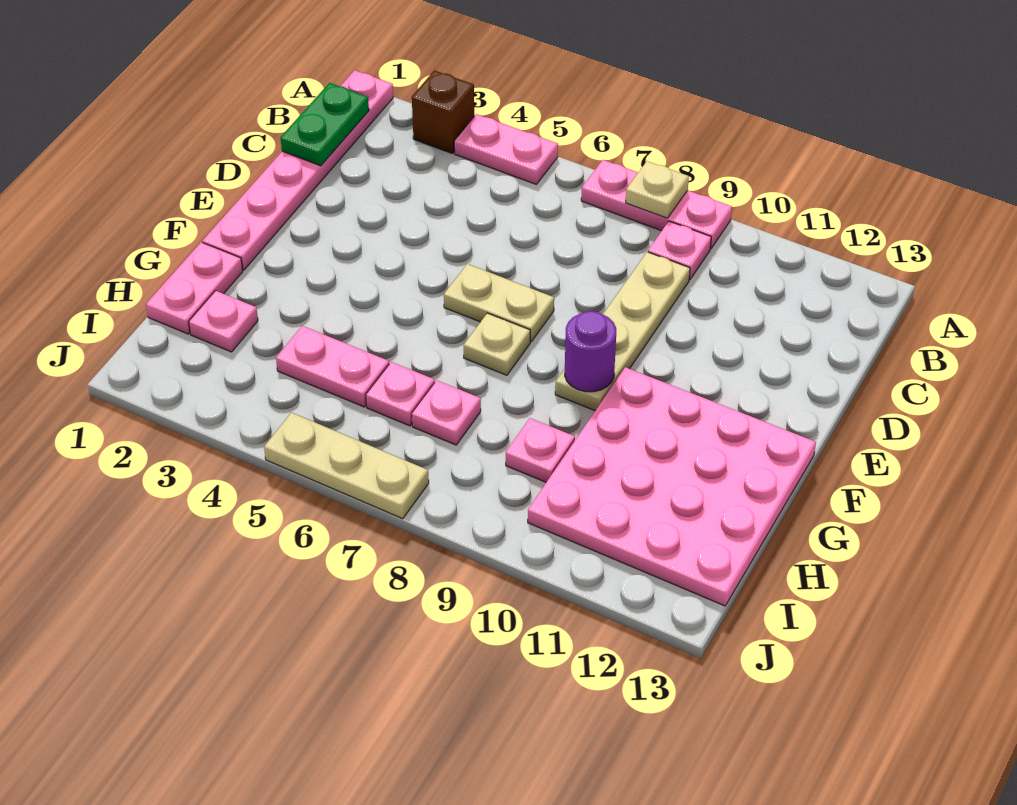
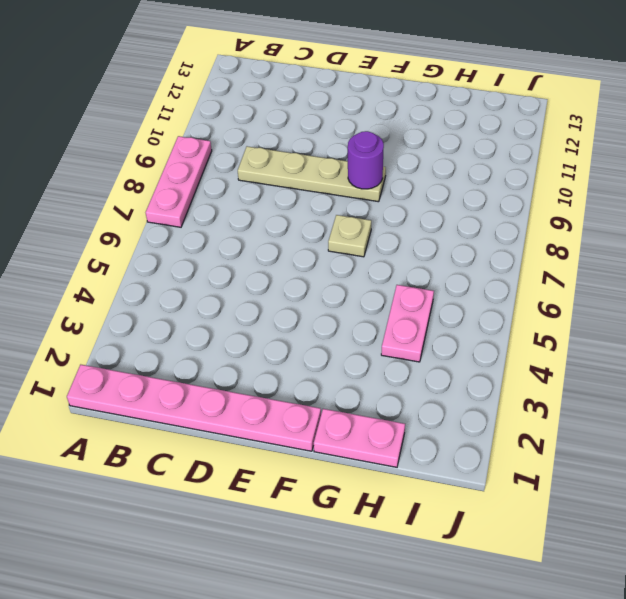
none -> brown brick A3 level 1
none -> pink plate A4:A5 level 1
none -> pink plate B9 level 1

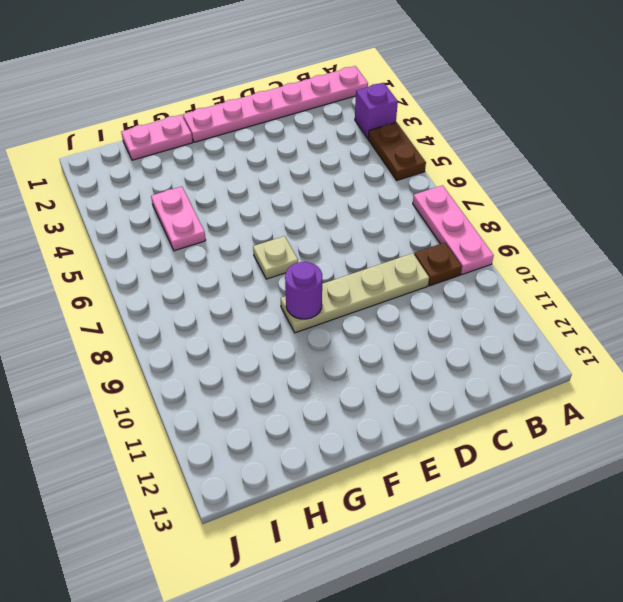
purple brick A3 level 1 -> brown brick A3 level 1
brown plate A4:A5 level 1 -> pink plate A4:A5 level 1
brown plate B9 level 1 -> pink plate B9 level 1
none -> tan plate E6:E7 level 1
none -> pink plate F10:I13 level 1
none -> pink plate H2 level 1

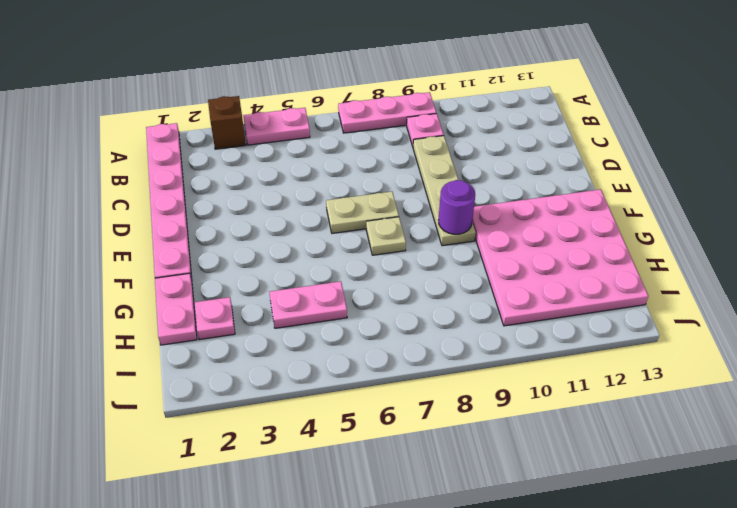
none -> pink plate H6 level 1
none -> pink plate H7 level 1
none -> pink plate H9 level 1

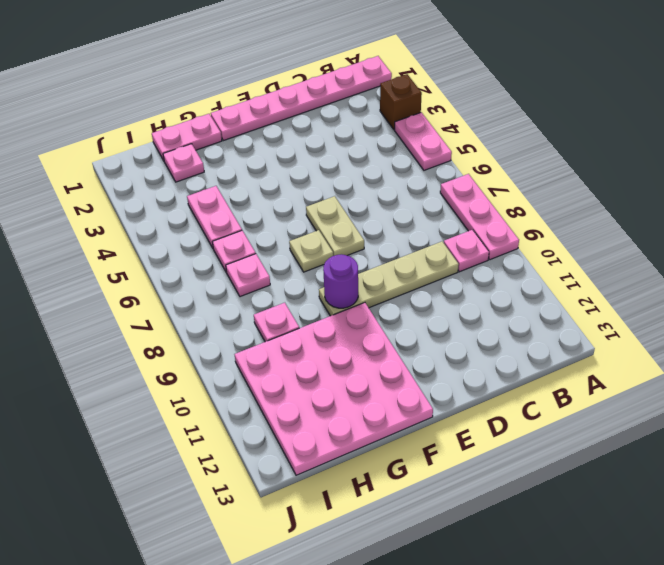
none -> tan plate J5:J7 level 1
none -> tan plate A8 level 2
none -> green plate B1:C1 level 2

